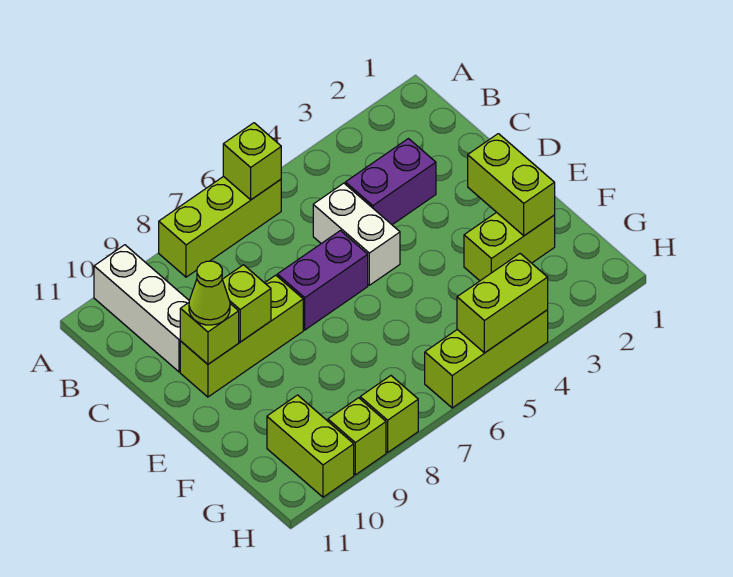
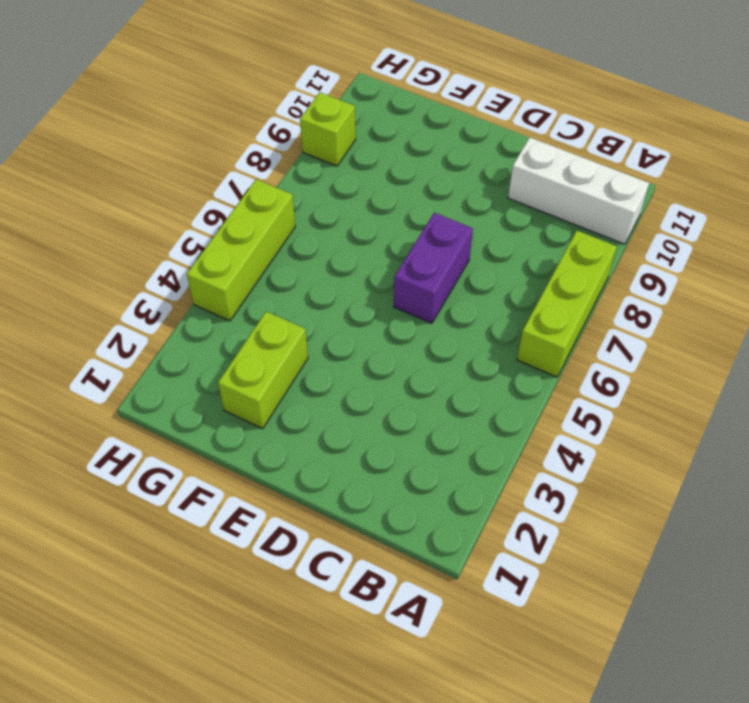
none -> purple brick C3:C4 level 1
none -> white brick C5:D5 level 1
none -> lime brick D8:D10 level 1

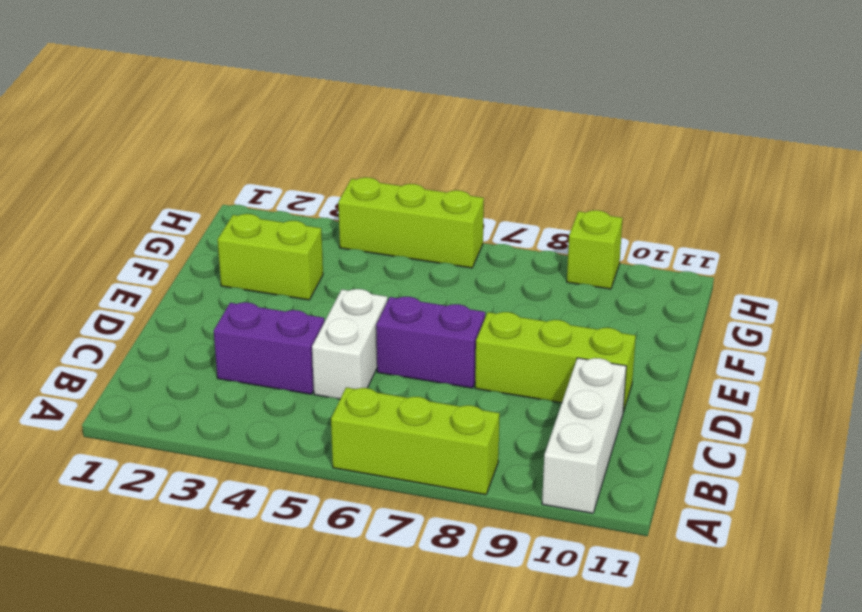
none -> lime brick G10:H10 level 1
none -> lime brick H8 level 1
none -> lime brick A6 level 2

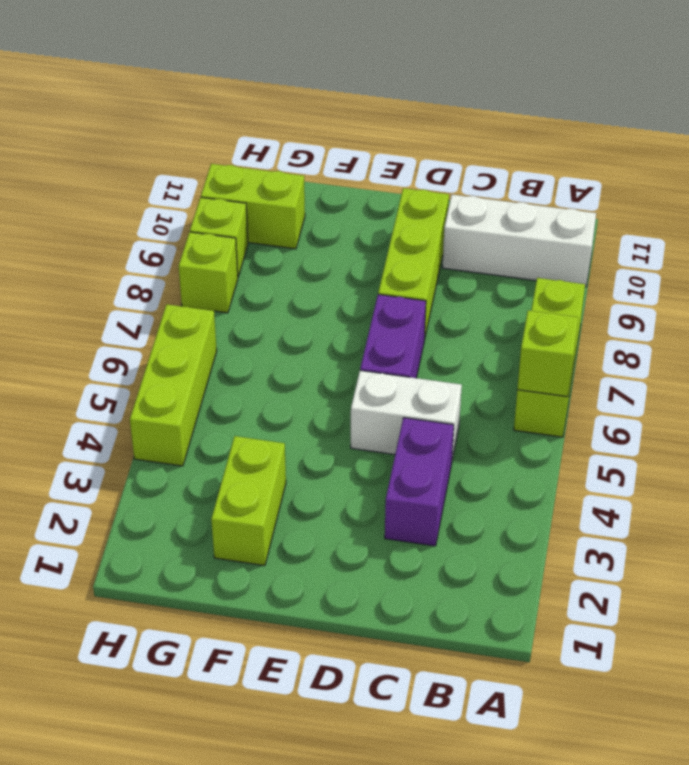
none -> lime brick D9 level 2
none -> lime brick D10 level 2
none -> lime brick E2:F2 level 2

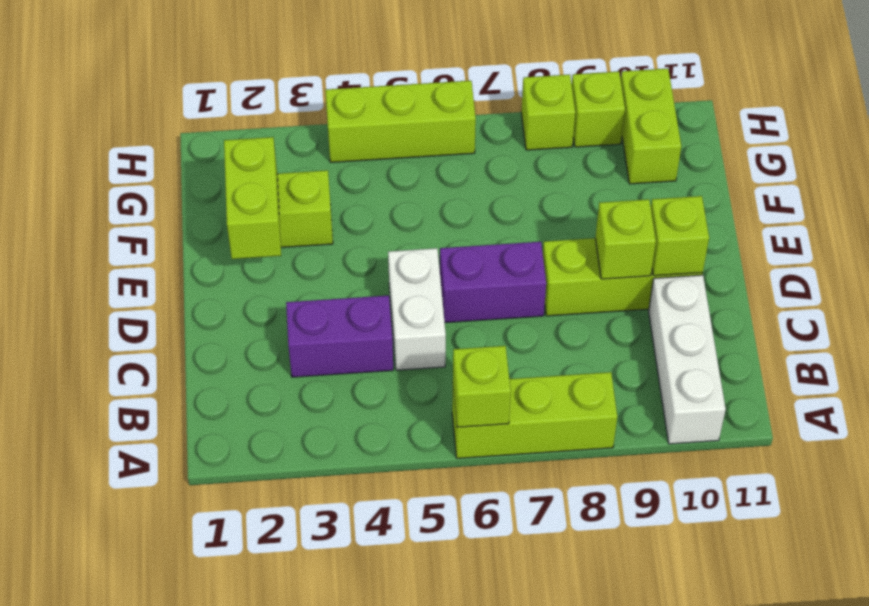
none -> lime brick H4:H5 level 2
none -> lime cone D10 level 3

